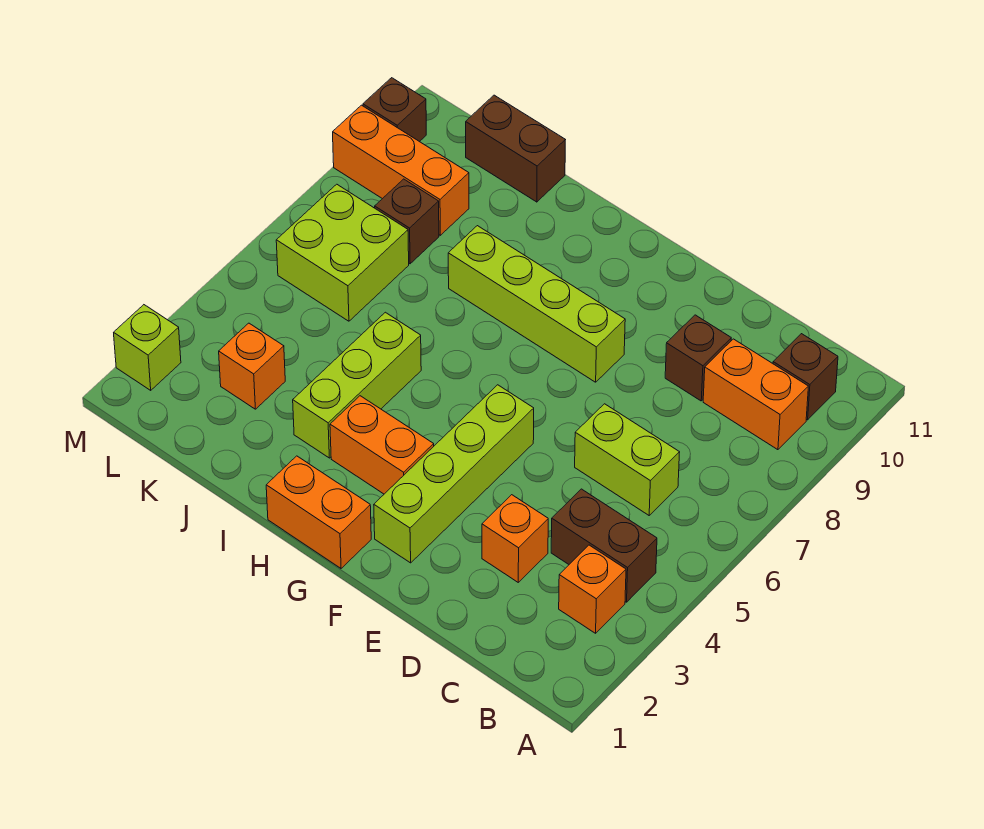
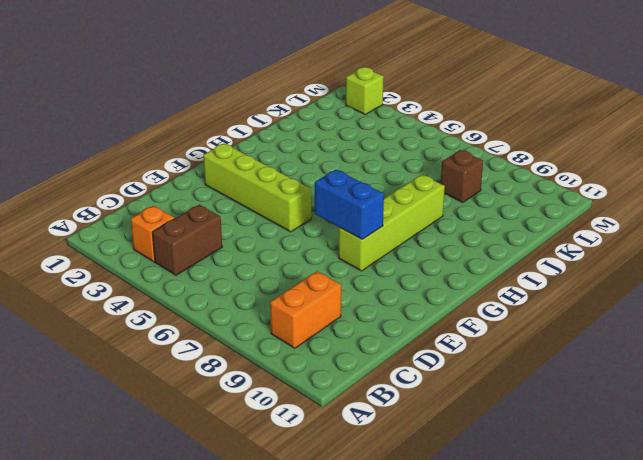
blue brick F7:F8 level 2 -> none
none -> brown brick B10 level 1
none -> lime brick C6:D6 level 1
none -> orange brick D3 level 1

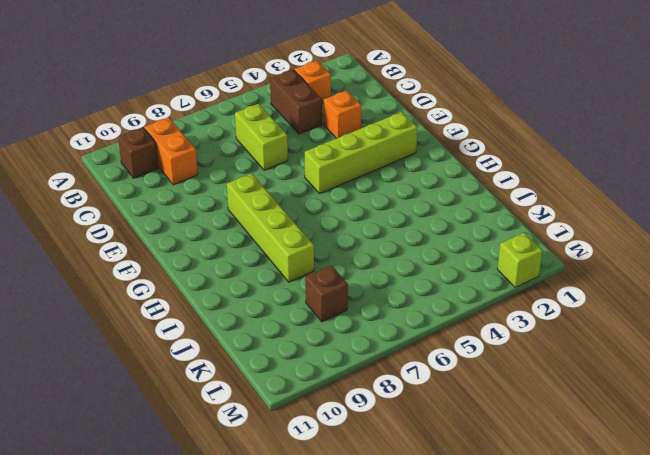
none -> brown brick D9 level 1
none -> orange brick G1:H1 level 1
none -> orange brick G3:H3 level 1

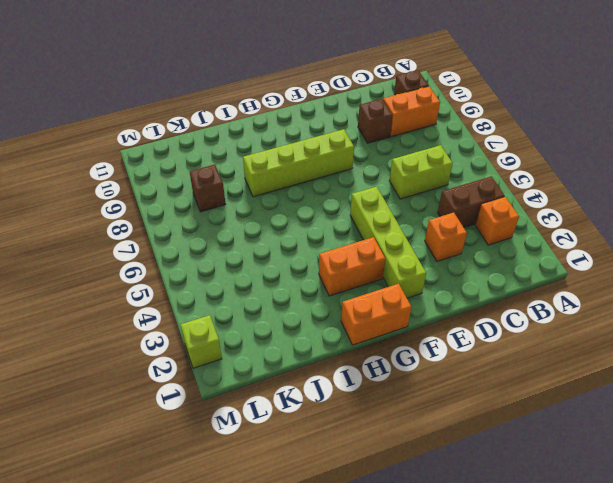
none -> lime brick I3:I5 level 1
none -> brown brick J11:K11 level 1
none -> orange brick K3 level 1

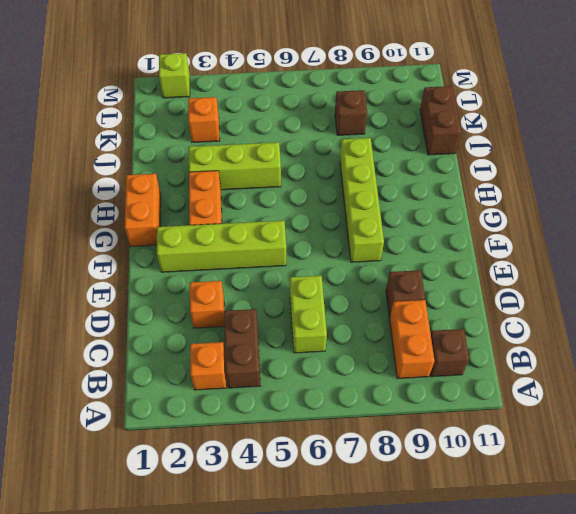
none -> lime brick K6:L7 level 1
none -> orange brick K9:M9 level 1
none -> brown brick M10 level 1

